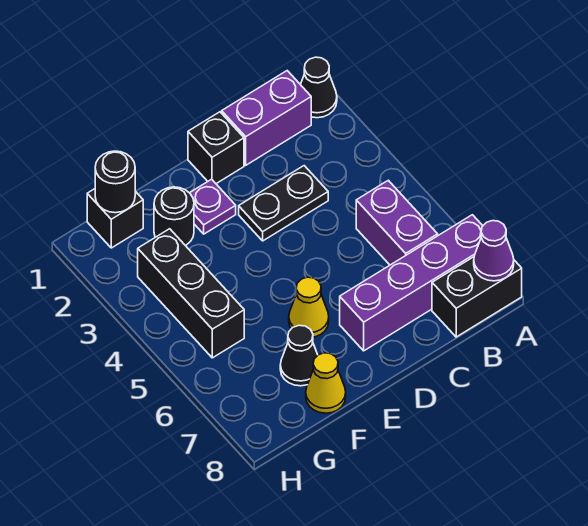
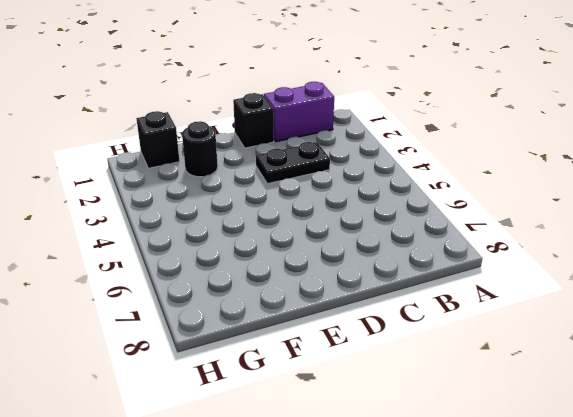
none -> black cone A1 level 1
none -> purple brick A7:D7 level 1
none -> black brick A8:B8 level 1

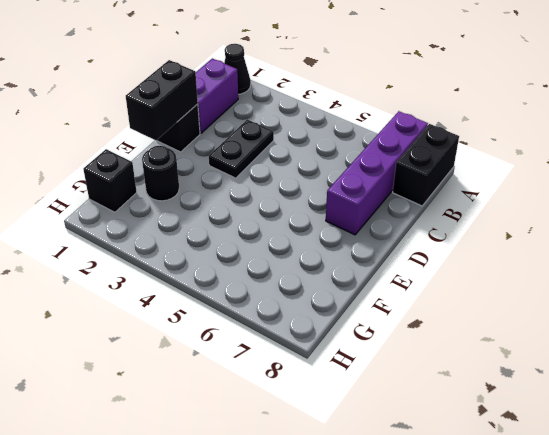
black brick D1:E1 level 2 -> none
none -> purple brick B5:B6 level 1
none -> purple plate E2 level 1
none -> yellow cone E6 level 1

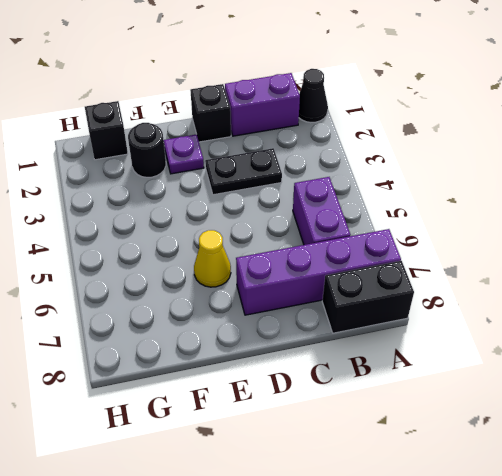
none -> black cone F7 level 1
none -> yellow cone F8 level 1
none -> black brick G3:G5 level 1

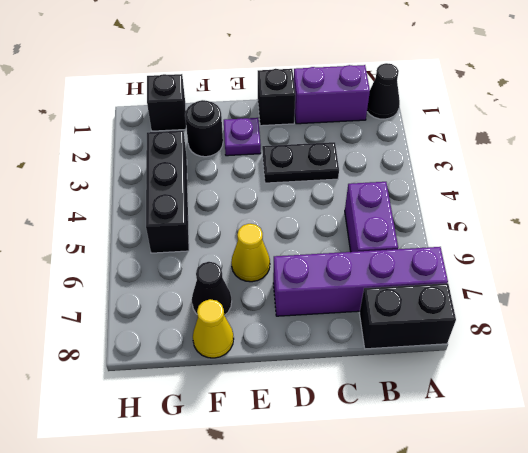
none -> purple cone A8 level 2
none -> black round brick G1 level 2

